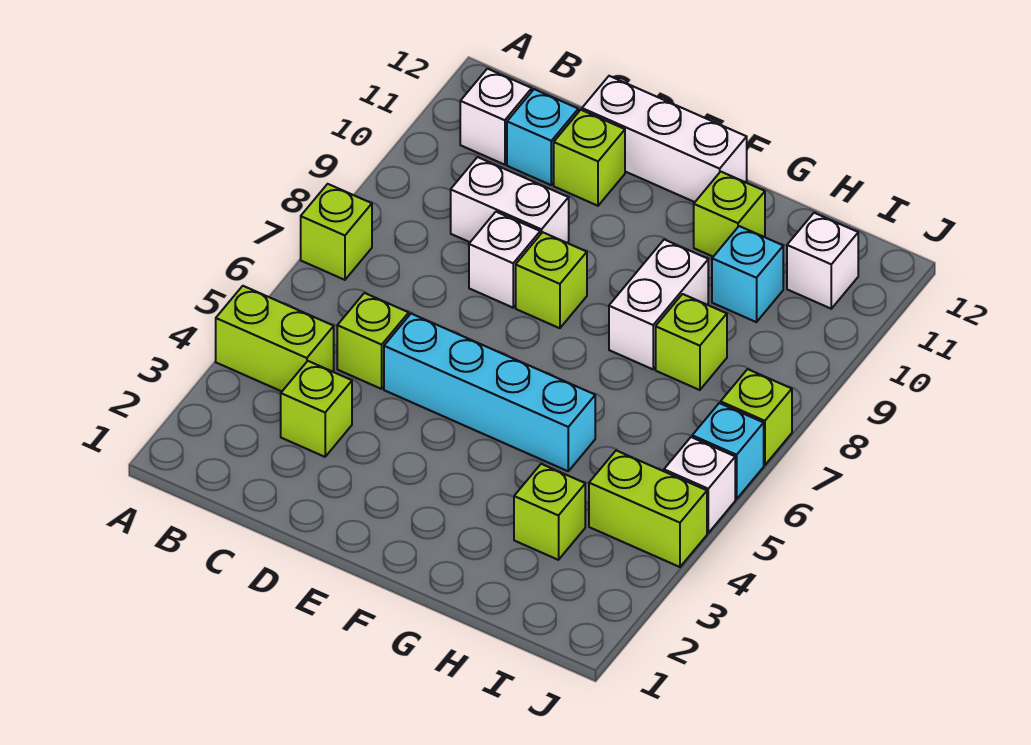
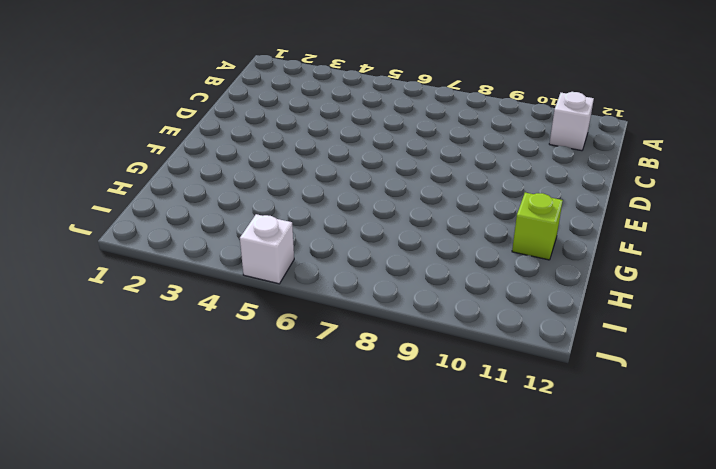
none -> lime brick A4:B4 level 1
none -> lime brick A7 level 1
none -> lime brick C3 level 1

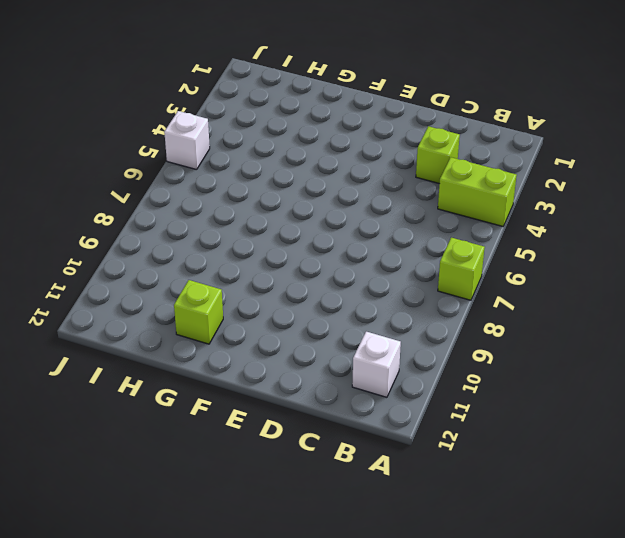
none -> lime brick C5 level 1
none -> white brick C9:D9 level 1
none -> cyan brick C11 level 1

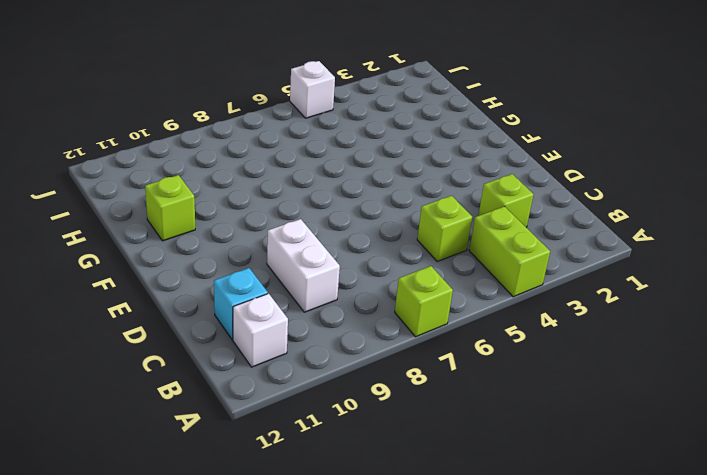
none -> cyan brick D5:G5 level 1
none -> white brick D8 level 1
none -> lime brick D11 level 1

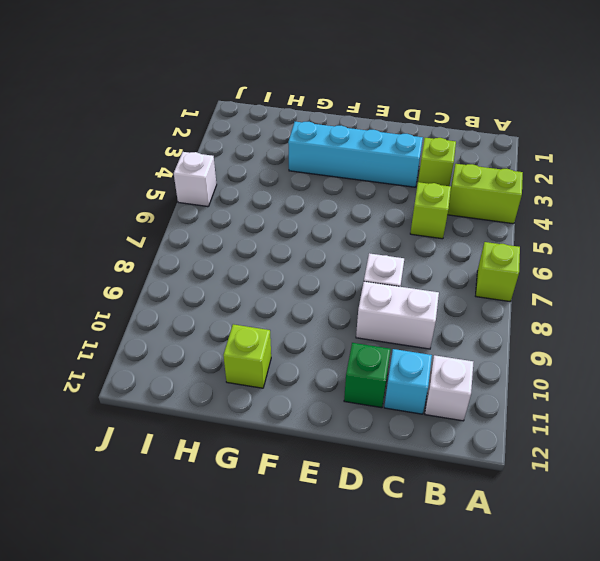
cyan brick D3:G3 level 1 -> cyan brick D5:G5 level 1
green brick D11 level 1 -> lime brick D11 level 1
none -> white brick D12:F12 level 1
none -> lime brick E8 level 1
none -> white brick G8:G9 level 1

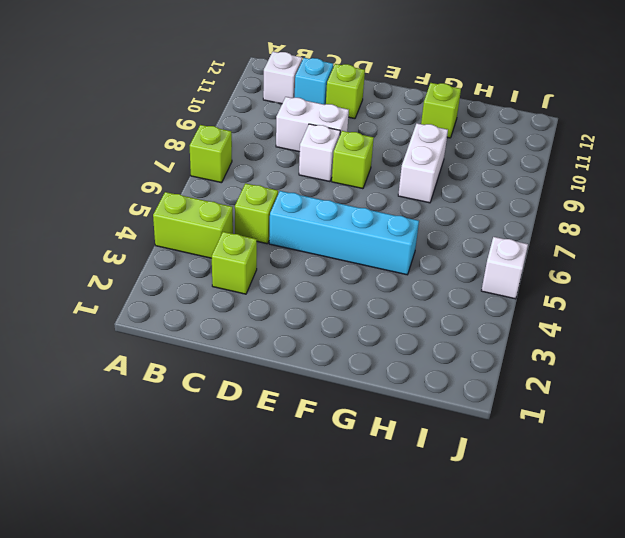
none -> white brick D12:F12 level 1
none -> lime brick H3 level 1
none -> lime brick H8 level 1

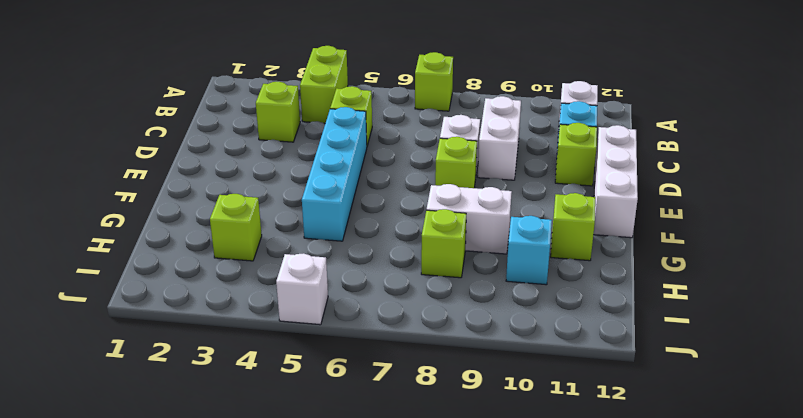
none -> lime brick I4:J4 level 1
none -> white brick I11 level 1
none -> cyan brick J6 level 1

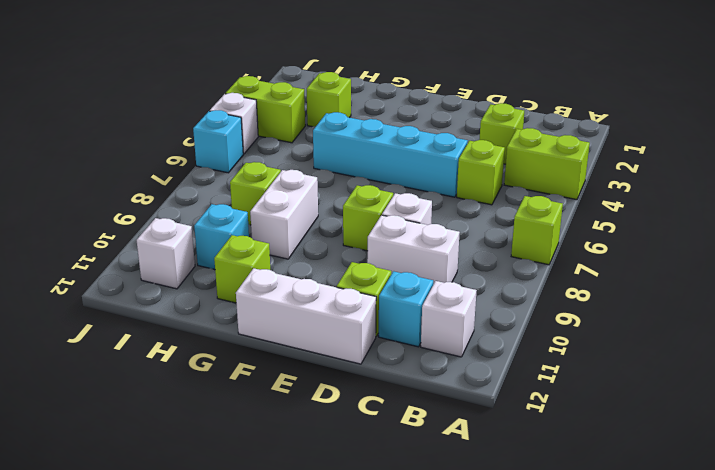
none -> lime brick J7 level 1

